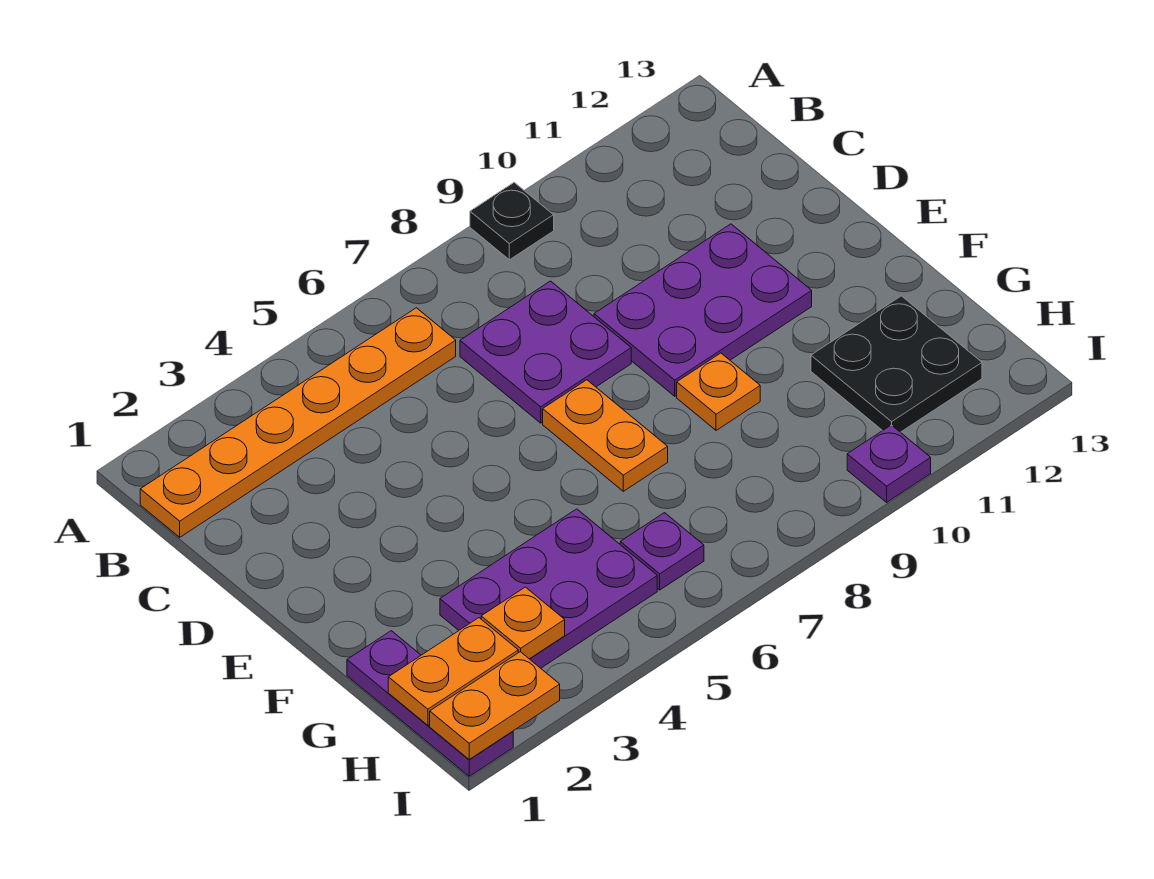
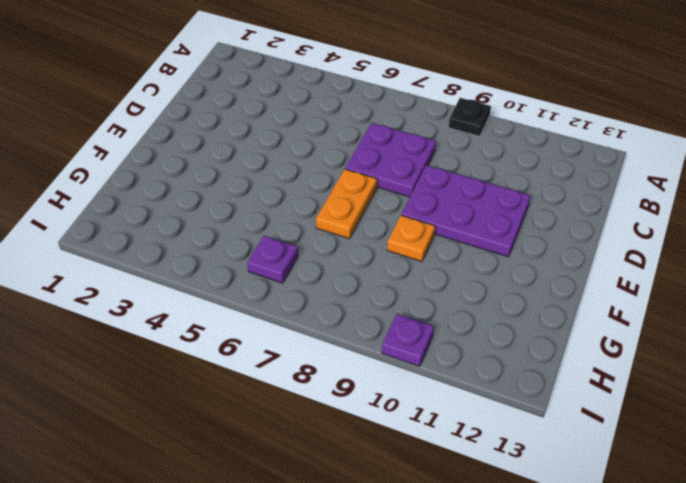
none -> orange plate B1:B6 level 1
none -> purple plate G1:I1 level 1
none -> purple plate G3:H5 level 1

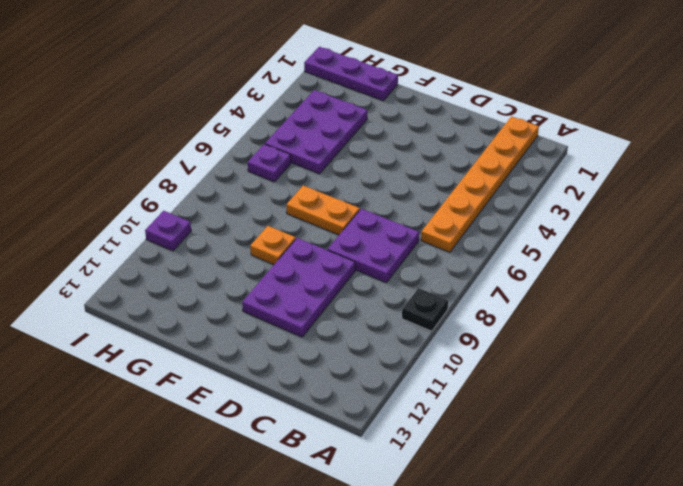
none -> black plate G11:H12 level 1
none -> orange plate H1:H2 level 2
none -> orange plate H3 level 2

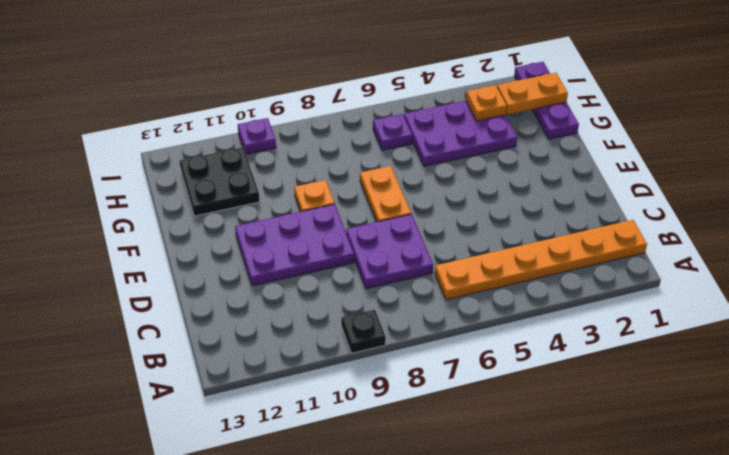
none -> orange plate I1:I2 level 2

